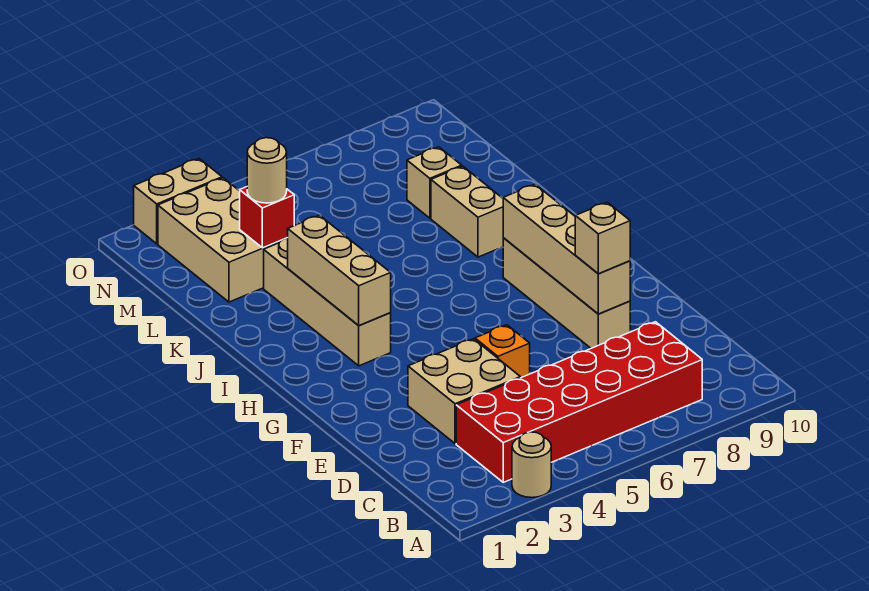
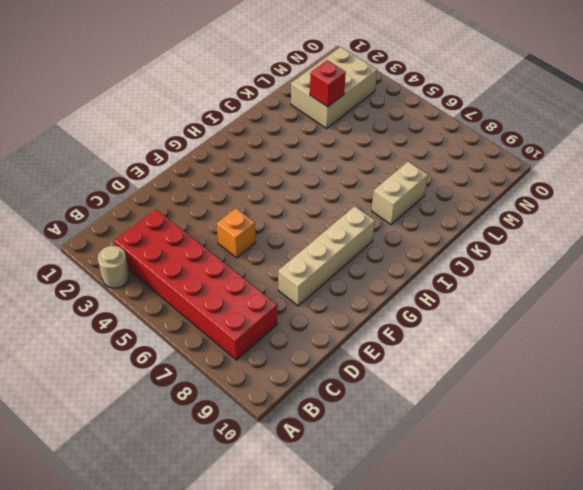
none -> tan brick D3:E4 level 1
none -> tan brick H3:K3 level 1
none -> tan brick L8 level 1

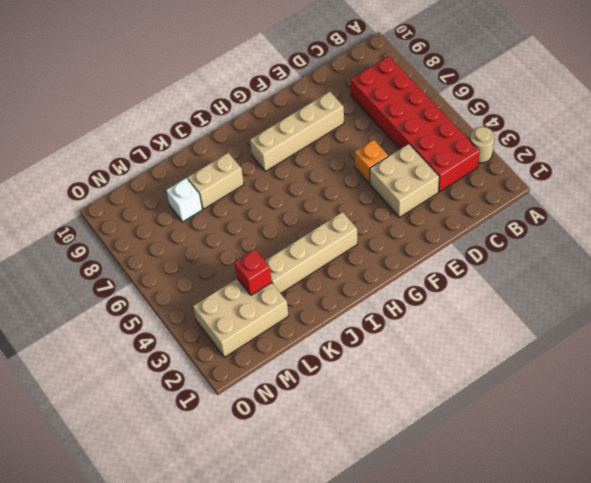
white brick L8 level 1 -> tan brick L8 level 1
none -> tan brick O2:O3 level 1
none -> tan brick E8:H8 level 2
none -> tan brick H3:J3 level 2

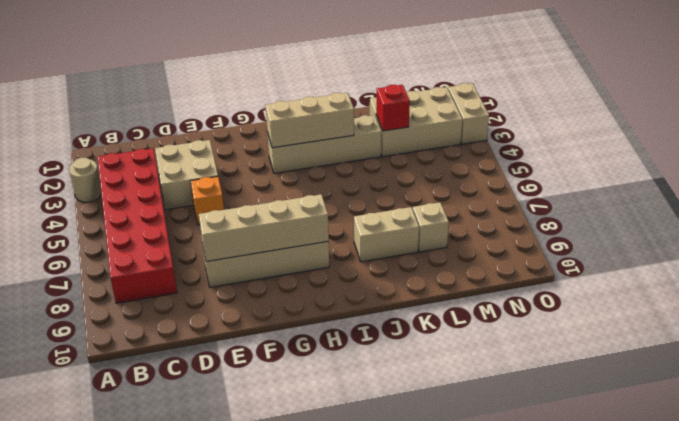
none -> tan brick E8 level 3
none -> tan round brick L3 level 3

